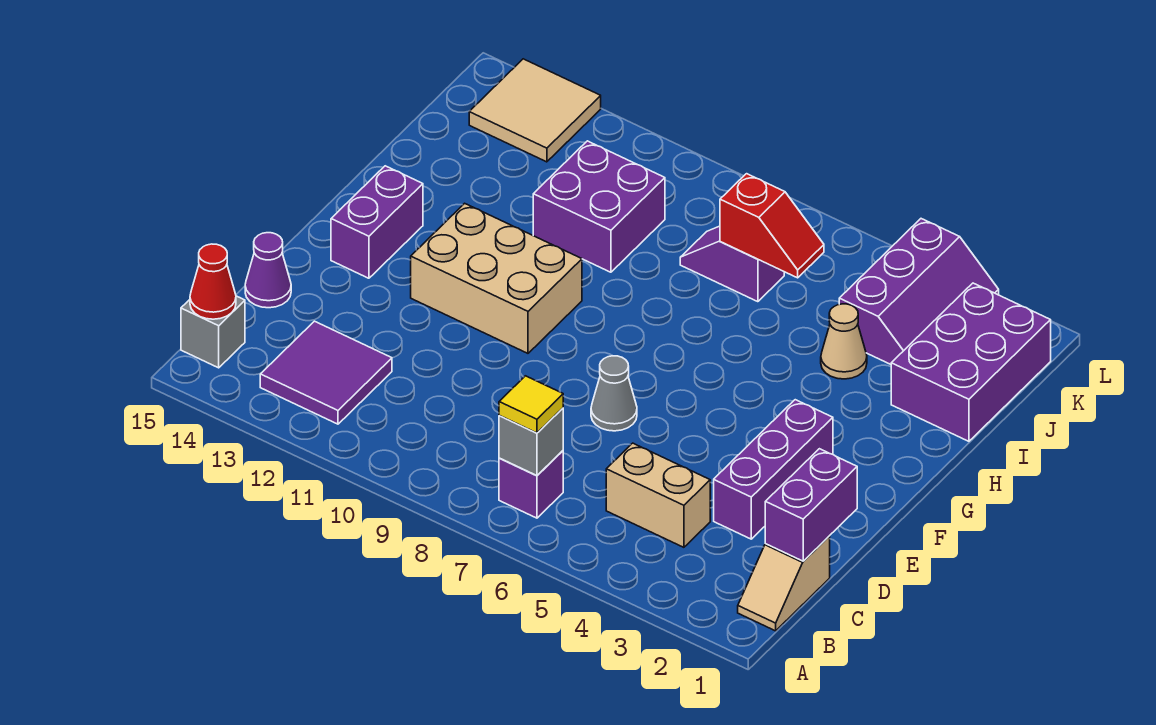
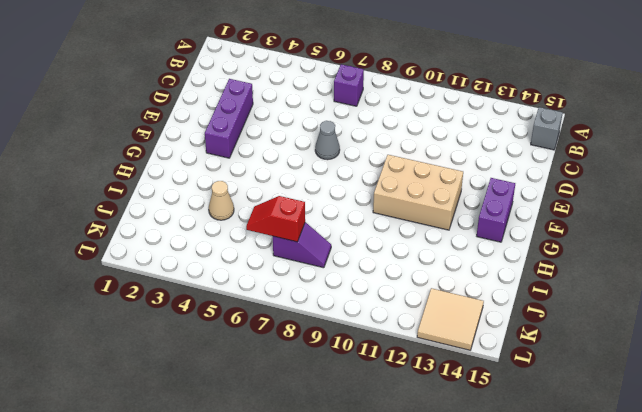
none -> tan slope B1:C1 level 1 top C
none -> purple tile B12:C13 level 1
none -> tan brick C4:C5 level 1

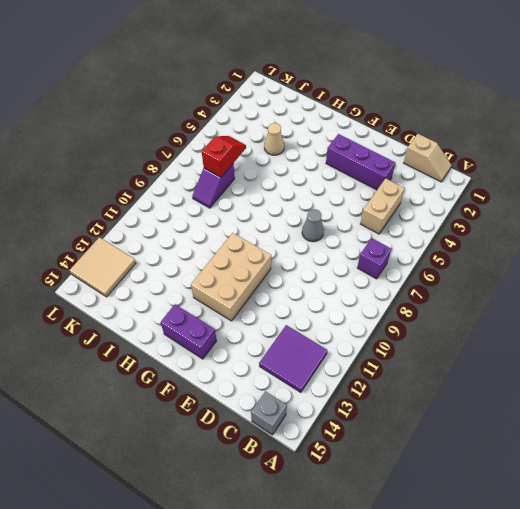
none -> purple cone D15 level 1
none -> purple brick I1:K2 level 1
none -> purple brick I10:J11 level 1

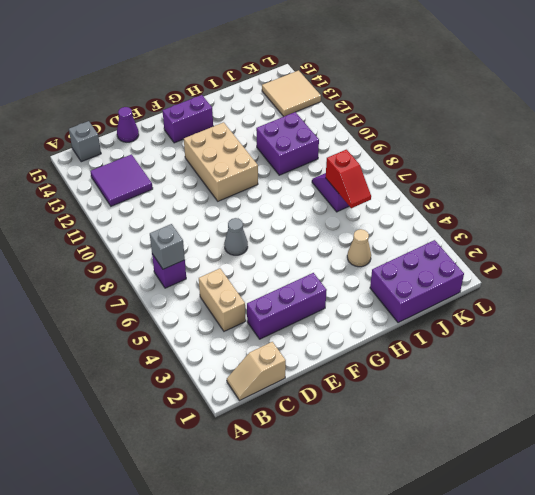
none -> purple slope J3:L4 level 1 top 4
none -> red cone B15 level 2
none -> purple brick C1:D1 level 2

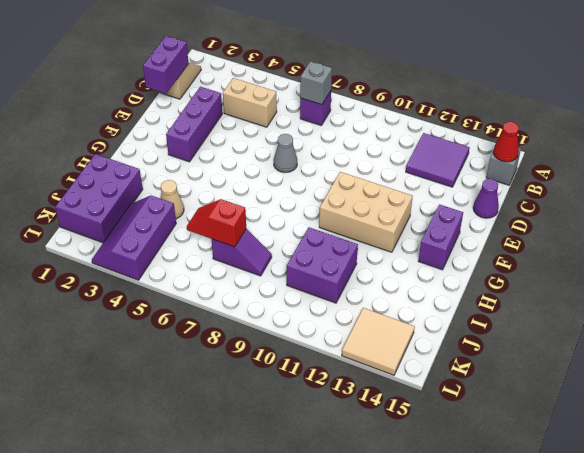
none -> yellow tile B7 level 3

